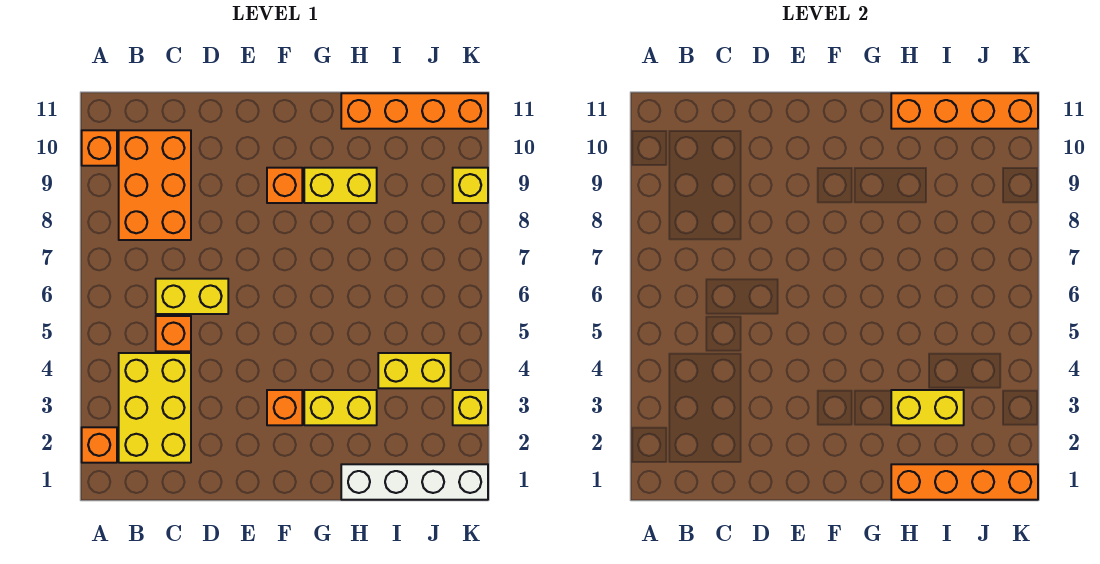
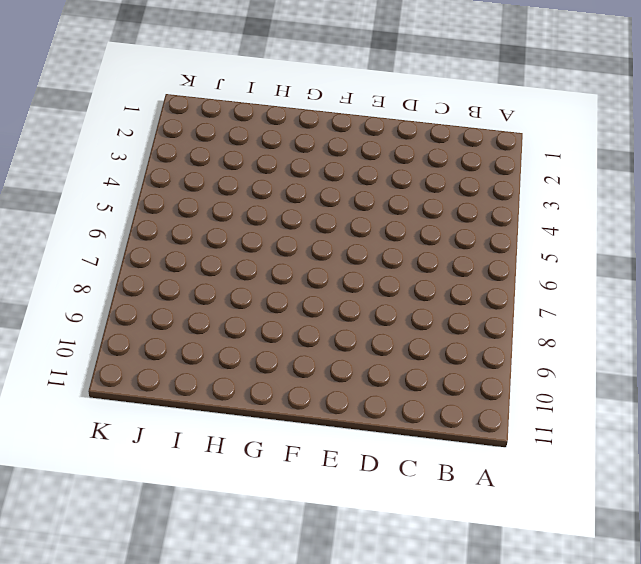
none -> orange brick A2 level 1
none -> orange brick A10 level 1
none -> yellow brick B2:C4 level 1

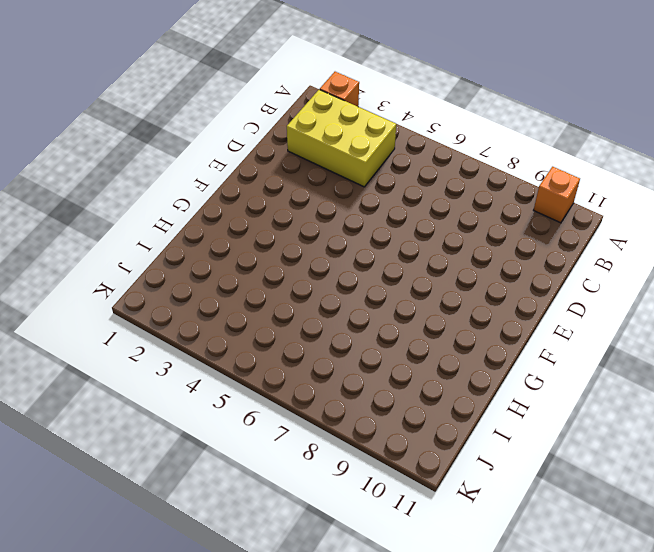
none -> orange brick B8:C10 level 1
none -> orange brick C5 level 1
none -> yellow brick C6:D6 level 1

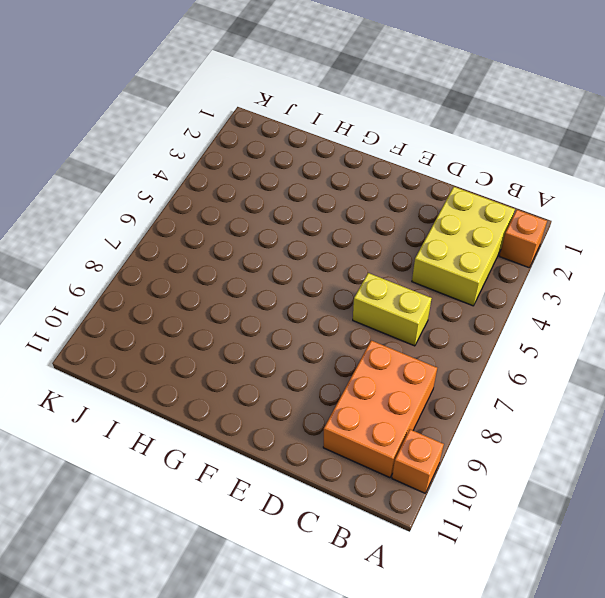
none -> orange brick C5 level 1
none -> orange brick F3 level 1
none -> orange brick F9 level 1

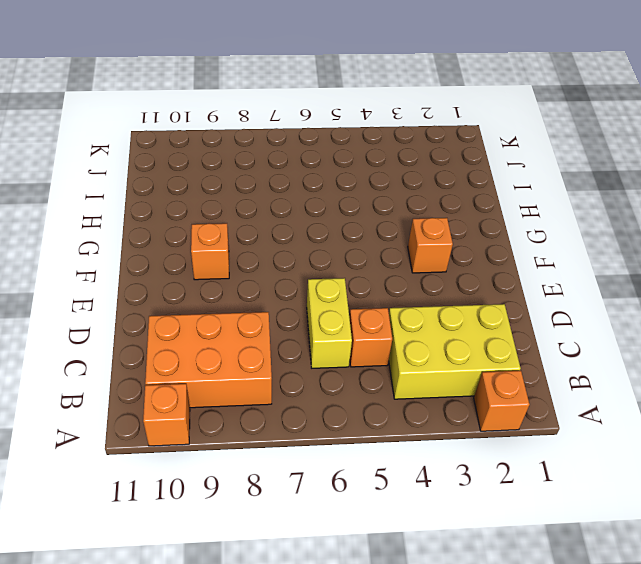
none -> yellow brick G3:H3 level 1
none -> yellow brick G9:H9 level 1
none -> white brick H1:K1 level 1

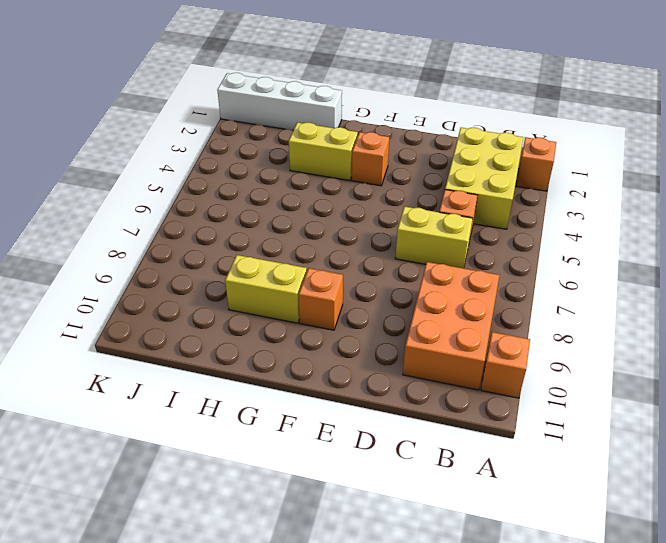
none -> orange brick H11:K11 level 1
none -> yellow brick I4:J4 level 1
none -> yellow brick K3 level 1

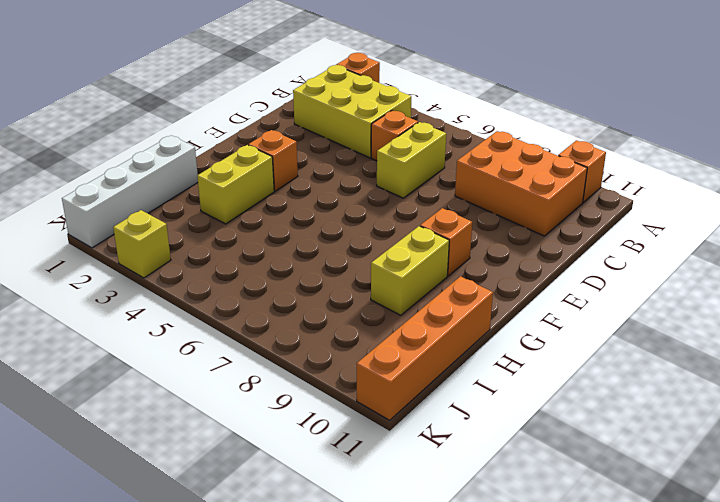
none -> yellow brick I4:J4 level 1
none -> yellow brick K9 level 1
none -> orange brick H1:K1 level 2

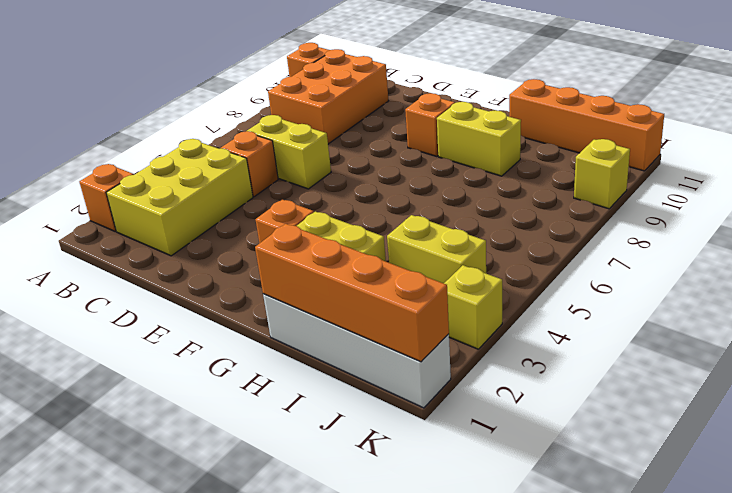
none -> yellow brick H3:I3 level 2
none -> orange brick H11:K11 level 2

